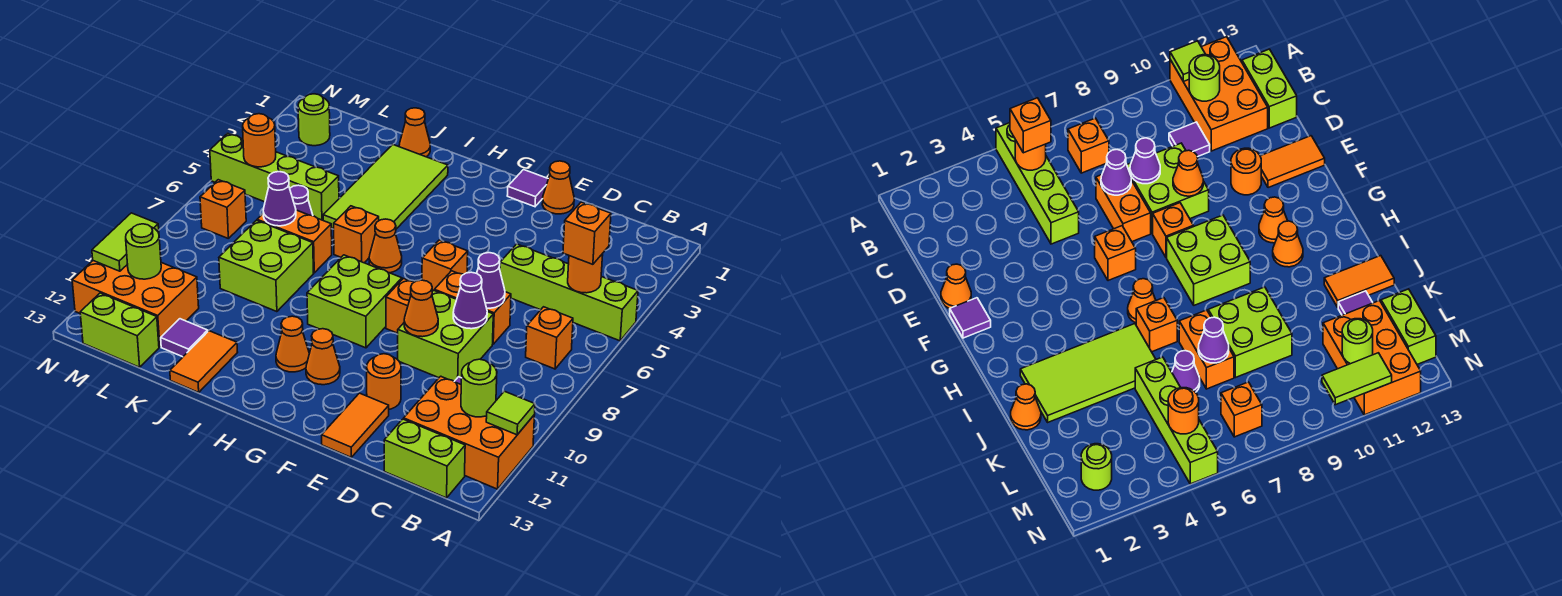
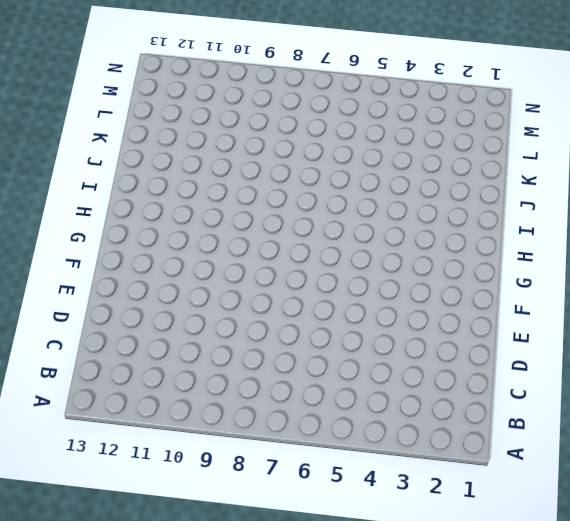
none -> lime brick A5:D5 level 1
none -> orange brick A11:C12 level 1
none -> orange brick B7 level 1
none -> lime brick B13:C13 level 1

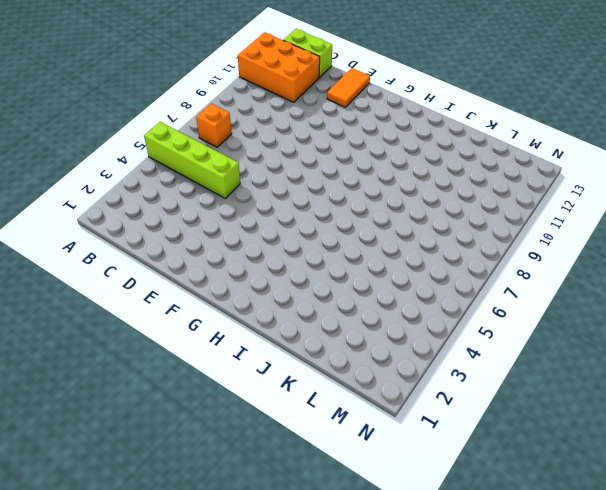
none -> purple tile C10 level 1
none -> orange brick D7:E7 level 1
none -> lime brick D8:E9 level 1
none -> orange cone E1 level 1

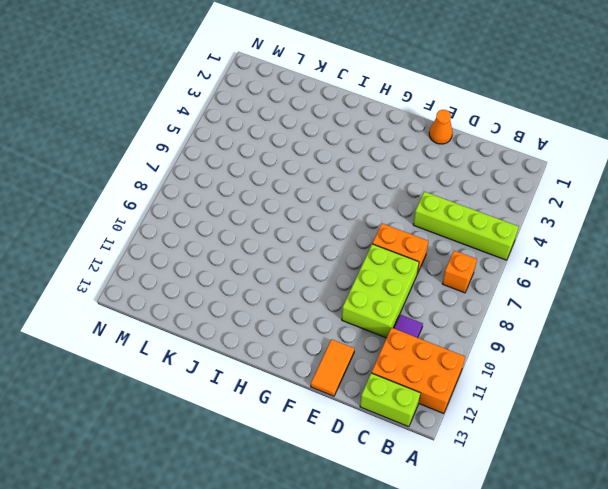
lime brick D8:E10 level 1 -> lime brick D8:E9 level 1
none -> orange round brick E11 level 1
none -> purple tile F1 level 1
none -> orange brick F6 level 1
none -> orange brick F8 level 1

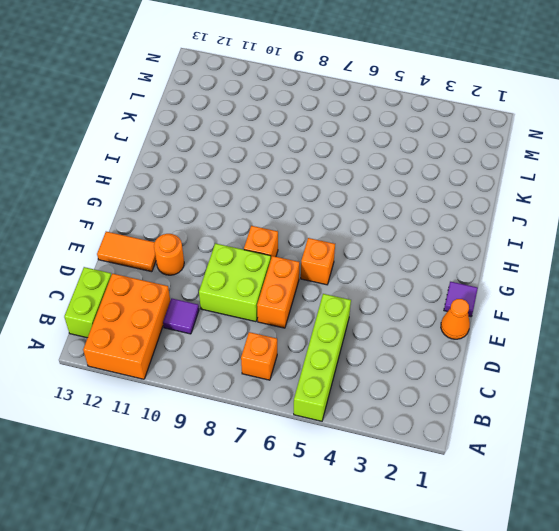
none -> lime brick G8:H9 level 1
none -> orange cone G11 level 1
none -> orange cone H6 level 1
none -> orange cone H11 level 1

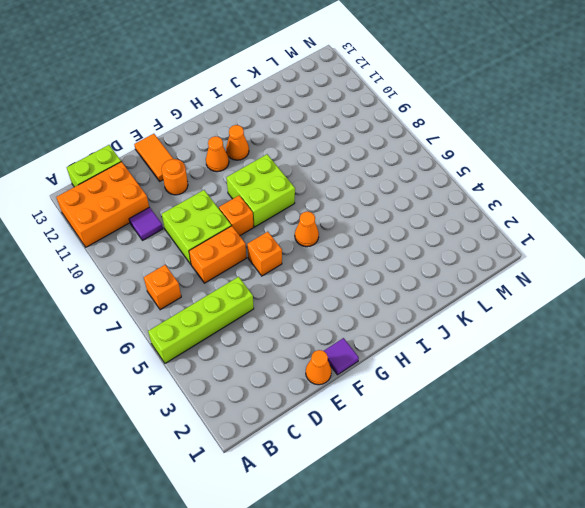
none -> lime tile I2:J5 level 1
none -> orange brick I6 level 1
none -> orange cone J1 level 1
none -> orange brick J7:K7 level 1

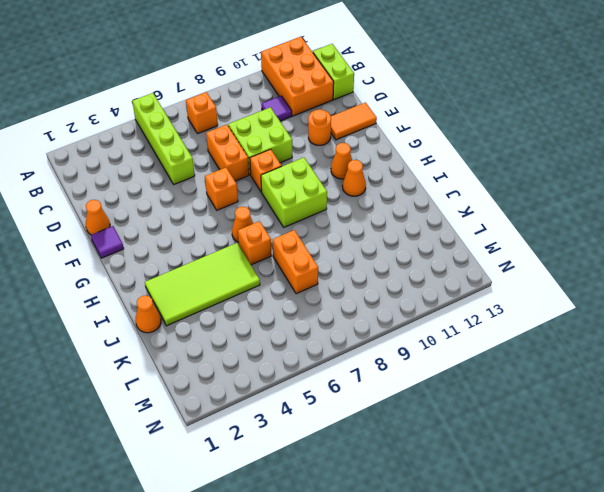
none -> lime brick J8:K9 level 1
none -> orange tile J12:J13 level 1
none -> lime brick K5:N5 level 1
none -> purple cone K6 level 1

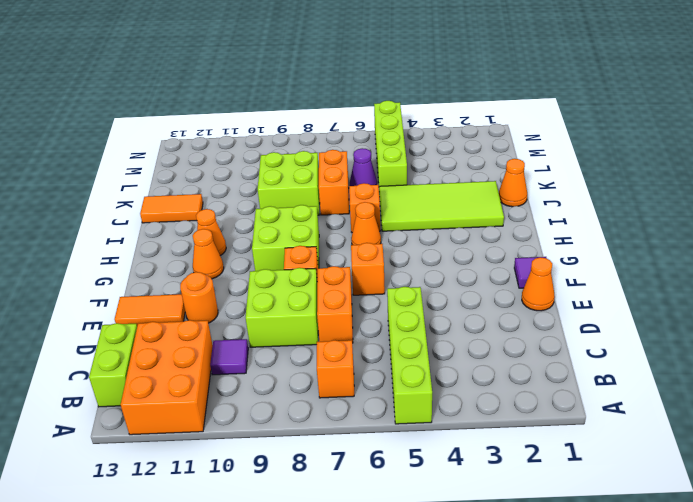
none -> purple tile K12 level 1
none -> orange brick L11:N12 level 1
none -> lime brick L13:M13 level 1
none -> lime round brick M2 level 1

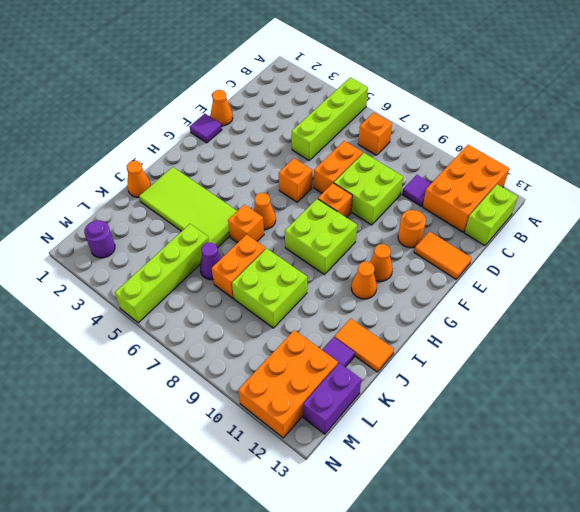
purple brick L13:M13 level 1 -> lime brick L13:M13 level 1
purple round brick M2 level 1 -> lime round brick M2 level 1
none -> orange brick M7 level 1
none -> lime tile A11 level 2
none -> orange round brick B5 level 2
none -> lime round brick B11 level 2

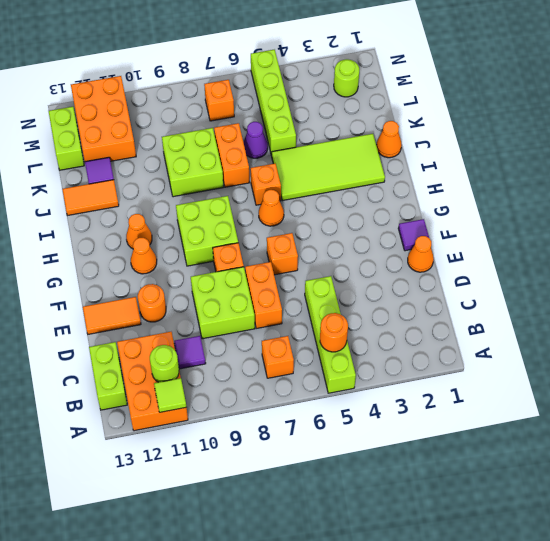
none -> purple cone D7 level 2
none -> purple cone D8 level 2
none -> orange cone E9 level 2
none -> purple cone K7 level 2

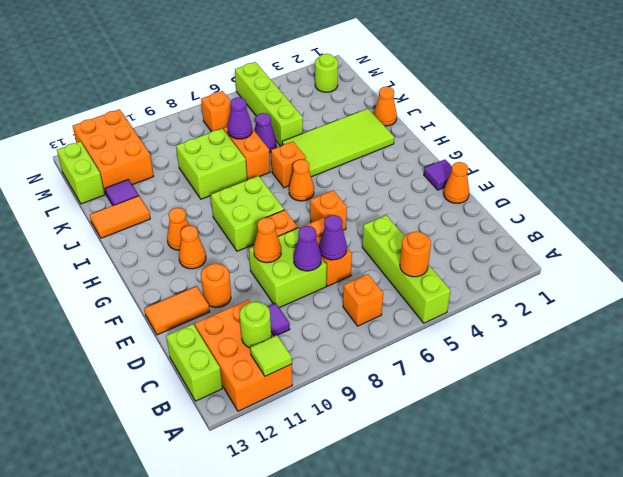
none -> orange round brick M5 level 2
none -> lime round brick M11 level 2
none -> lime tile N10:N11 level 2
none -> orange brick B5 level 3

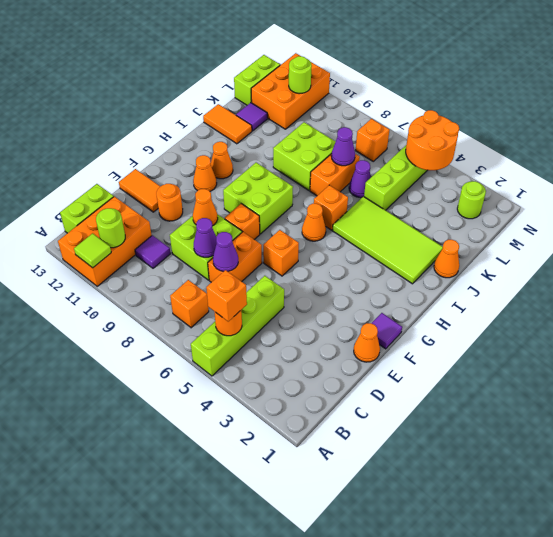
orange round brick M4:N5 level 2 -> orange round brick M5 level 2
none -> lime tile N10:N11 level 2

